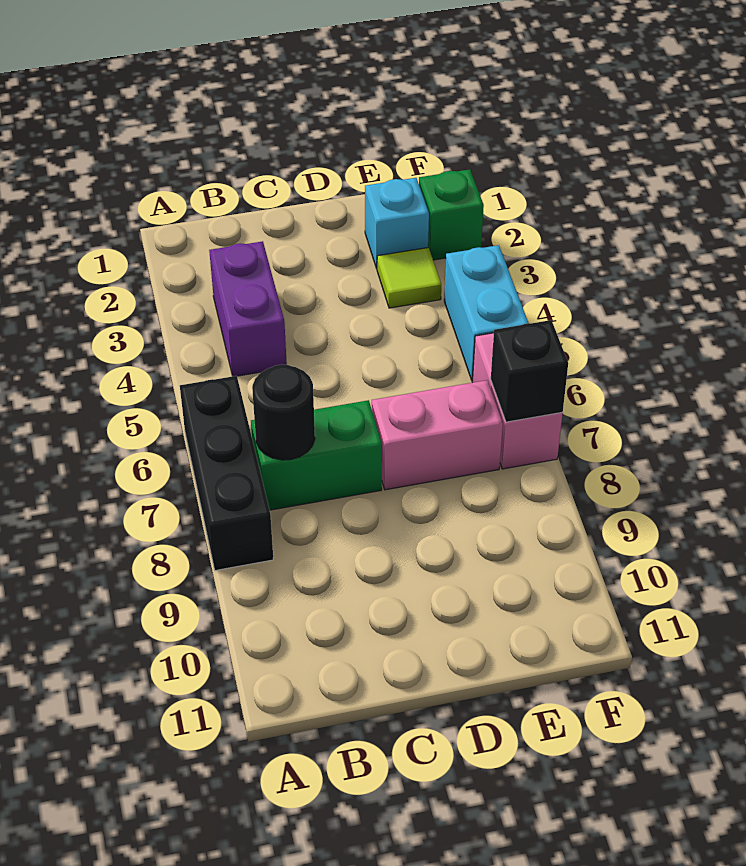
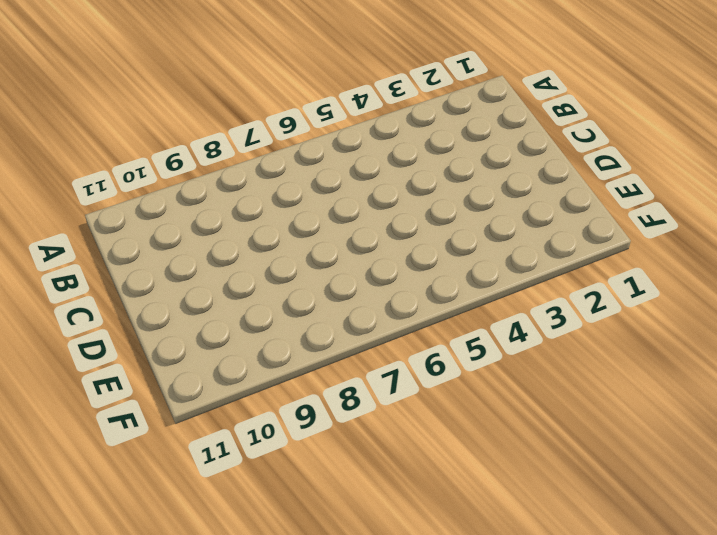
none -> black brick A6:A8 level 1
none -> purple brick B3:B4 level 1

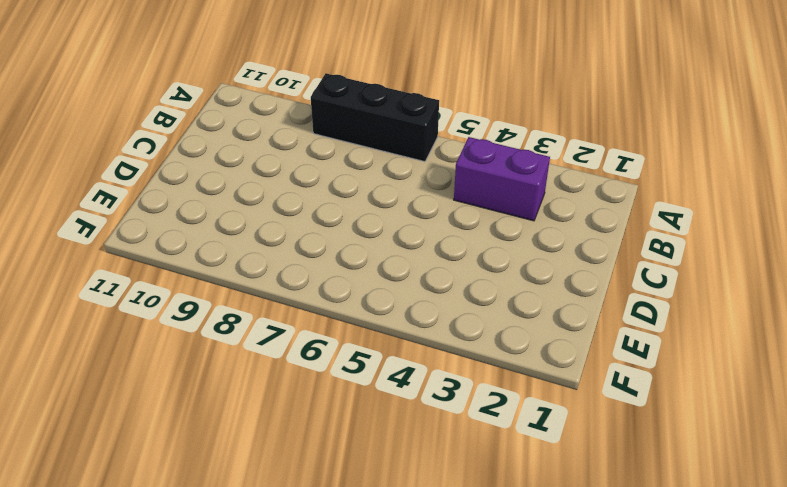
none -> green brick B7:C7 level 1
none -> pink brick D7:E7 level 1

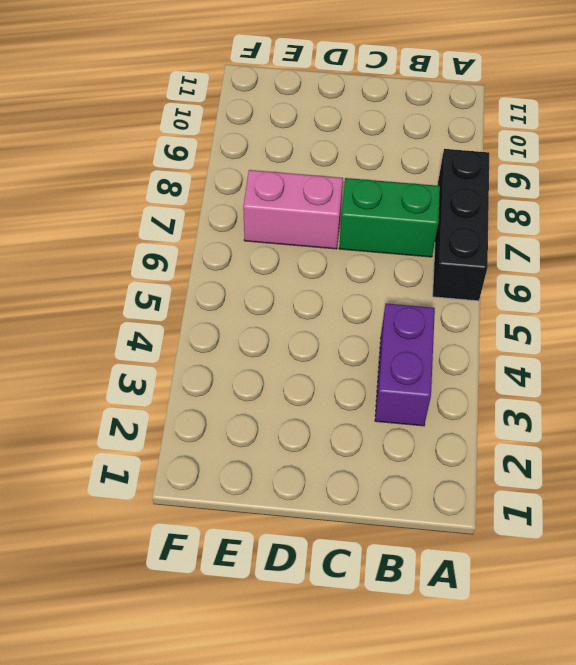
none -> cyan brick E2 level 1
none -> lime tile E3 level 1

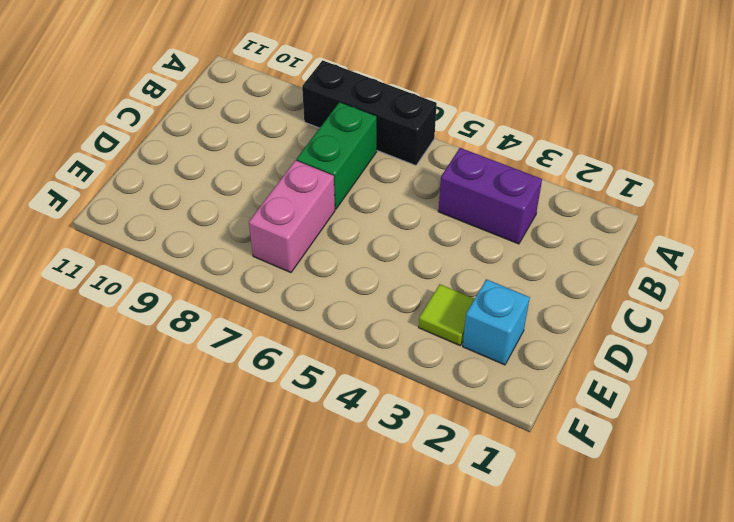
none -> green brick F2 level 1
none -> cyan brick F4:F5 level 1

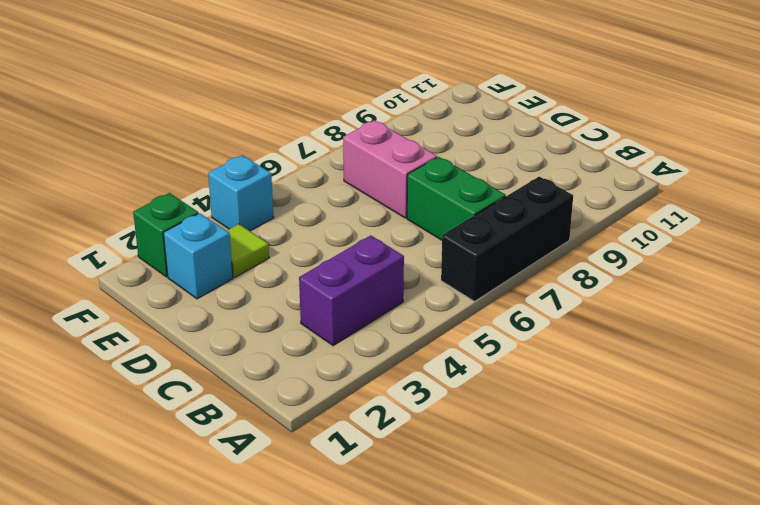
cyan brick F4 level 1 -> cyan brick F4:F5 level 1
none -> pink brick F6:F7 level 1
none -> black round brick B7 level 2

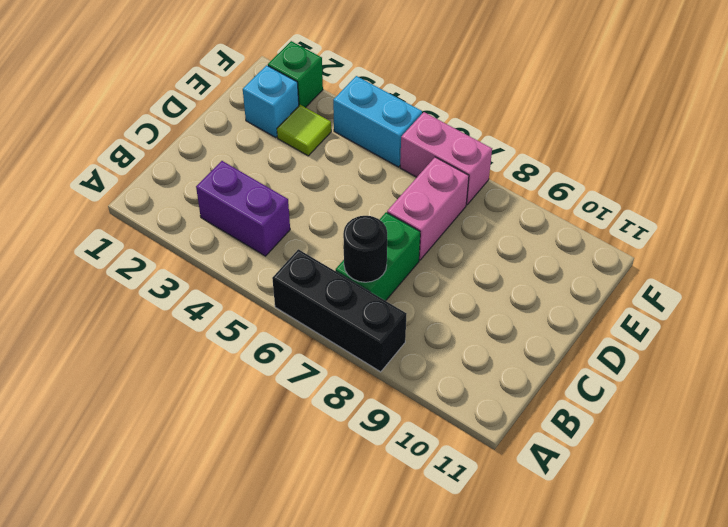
none -> black brick F7 level 2

